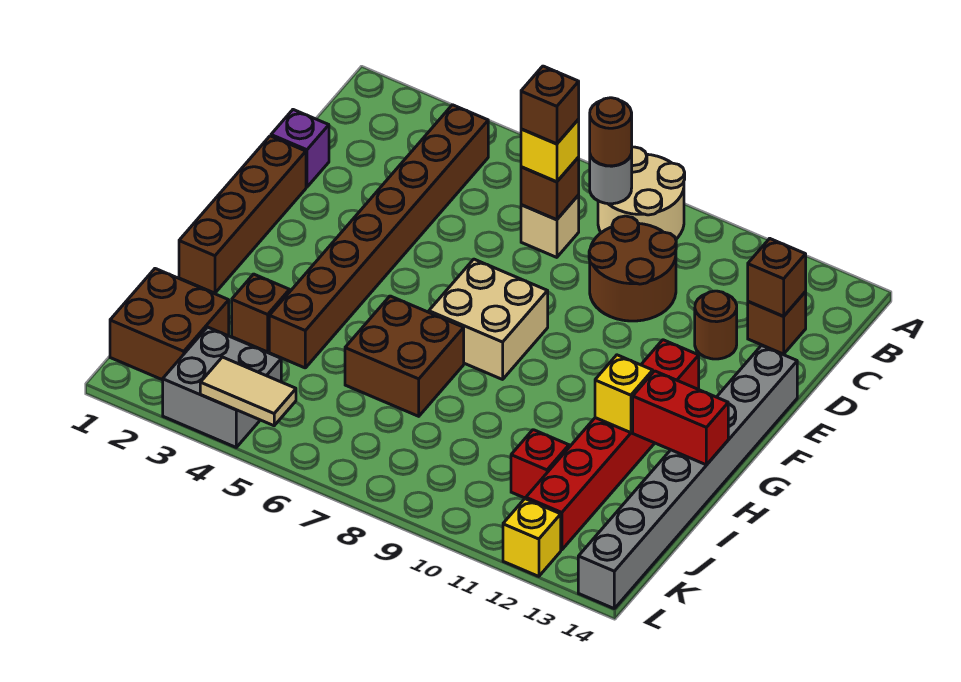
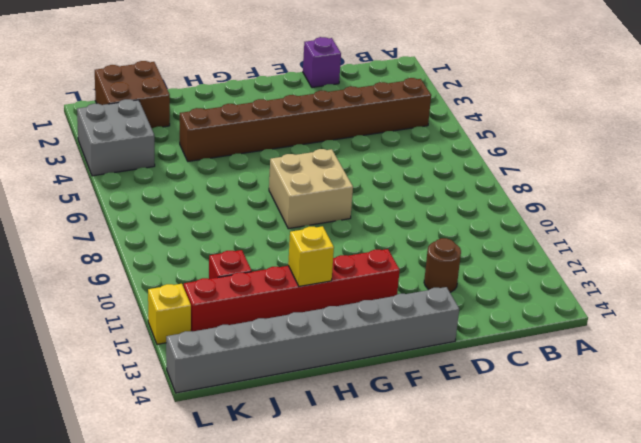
none -> tan round brick A8:B9 level 1
none -> tan brick C7 level 1
none -> brown round brick C9:D10 level 1

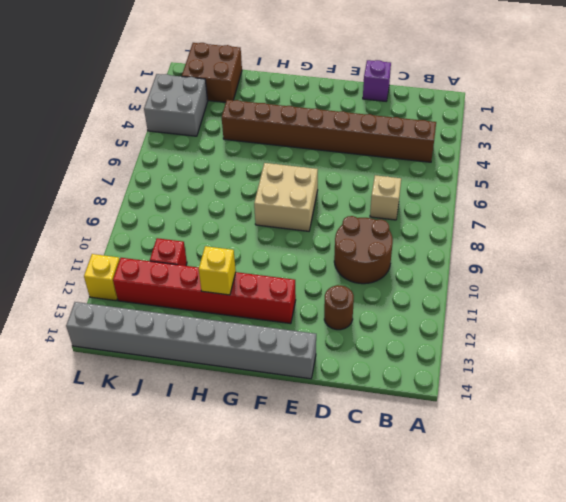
none -> tan round brick A8:B9 level 1
none -> brown brick C13 level 1
none -> brown brick E1:H1 level 1

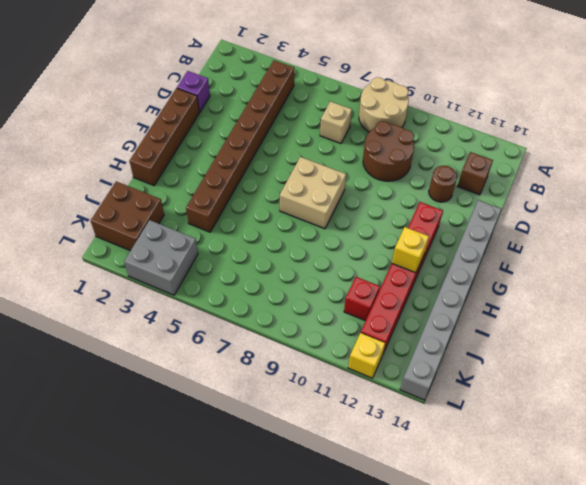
none -> brown brick H6:I7 level 1
none -> brown brick I3 level 1
none -> grey round brick B8 level 2

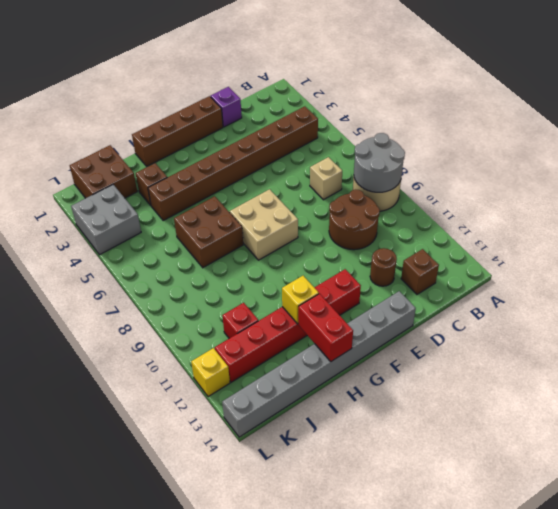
grey round brick A8:B9 level 2 -> grey round brick B8 level 2
none -> brown brick C7 level 2
none -> brown brick C13 level 2
none -> tan tile L4:L5 level 2

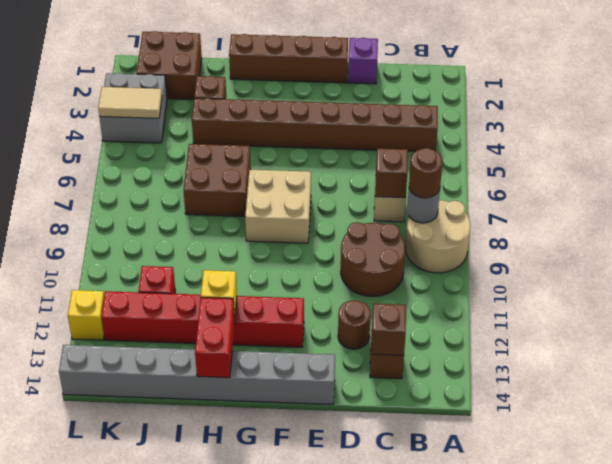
tan tile K4:L4 level 2 -> tan tile L4:L5 level 2
none -> yellow brick C7 level 3
none -> brown brick C7 level 4

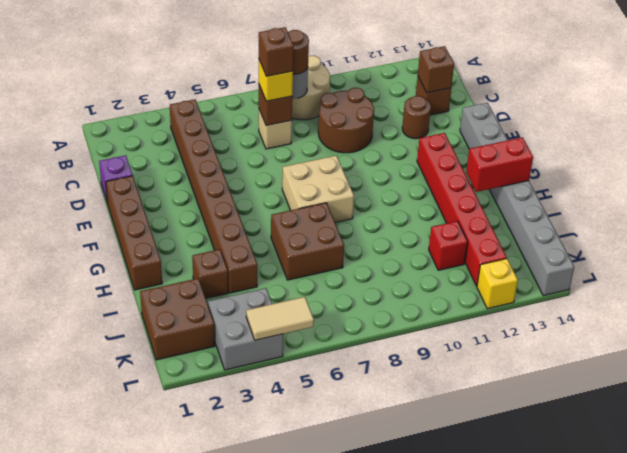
none -> yellow brick H12 level 2

